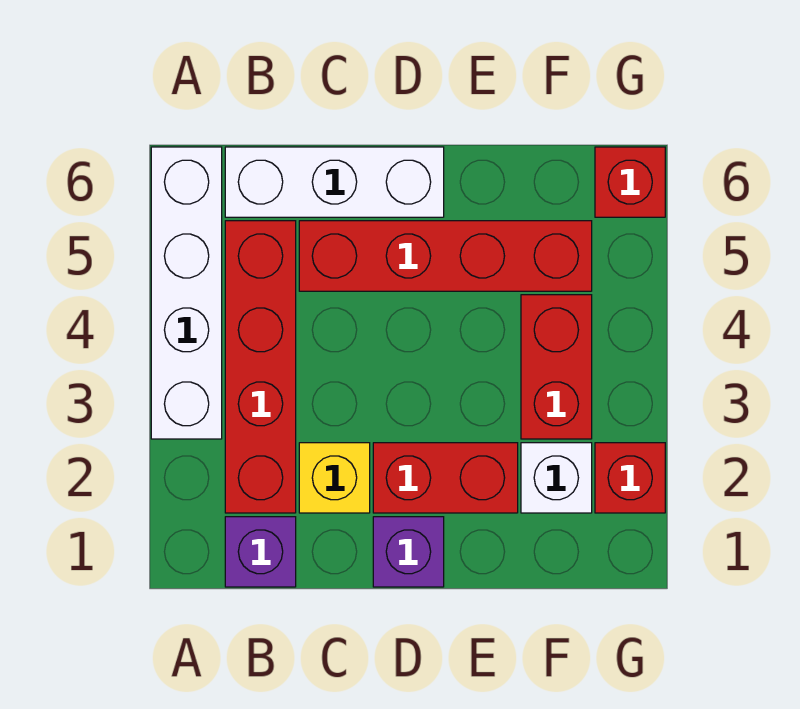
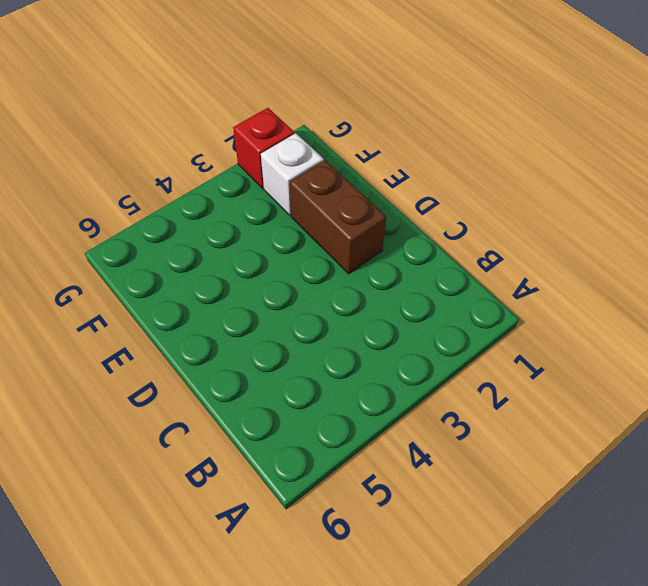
brown brick D2:E2 level 1 -> red brick D2:E2 level 1
none -> white brick A3:A6 level 1
none -> purple brick B1 level 1
none -> red brick B2:B5 level 1

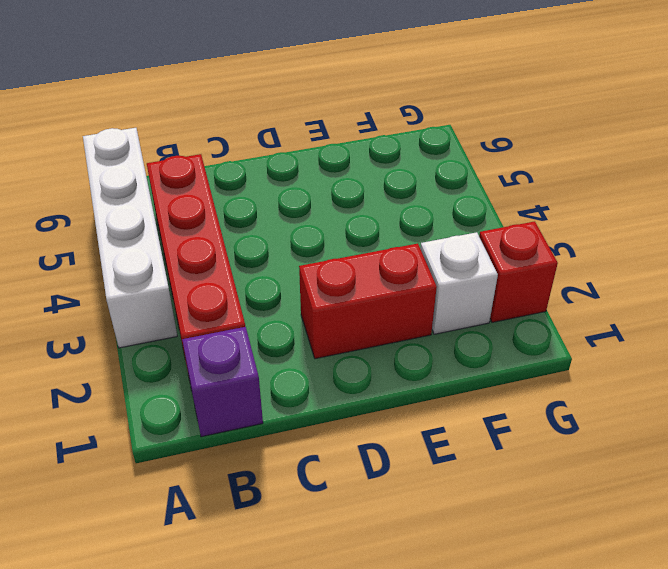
none -> white brick B6:D6 level 1
none -> yellow brick C2 level 1
none -> red brick C5:F5 level 1

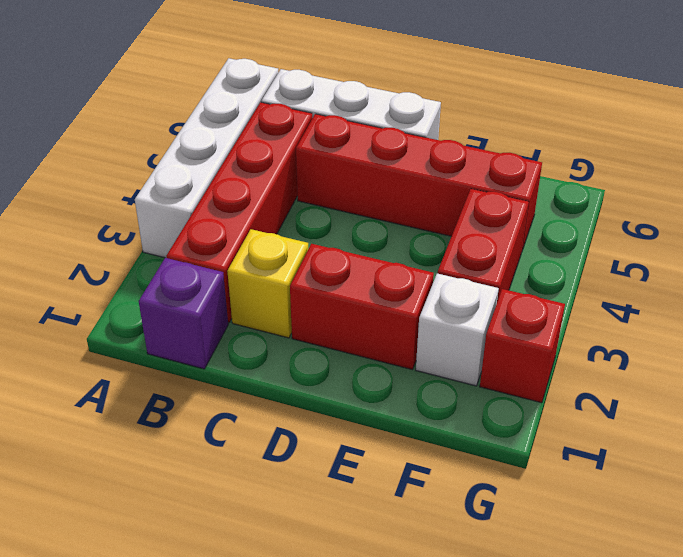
none -> purple brick D1 level 1
none -> red brick G6 level 1

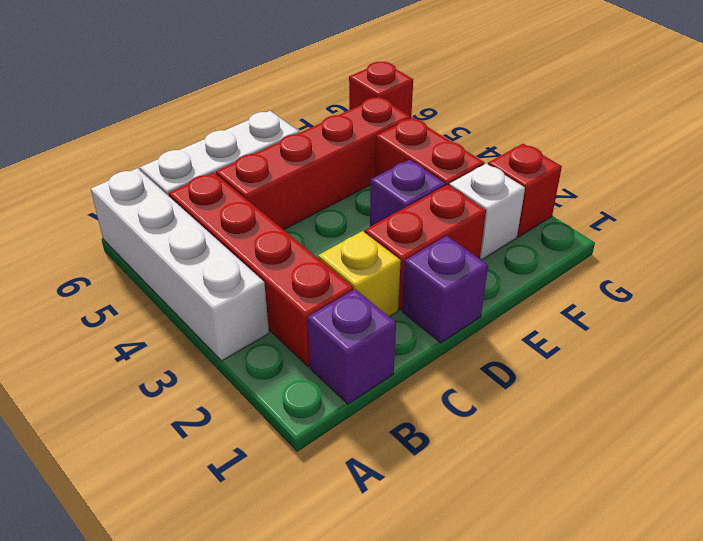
purple brick E3 level 1 -> none

